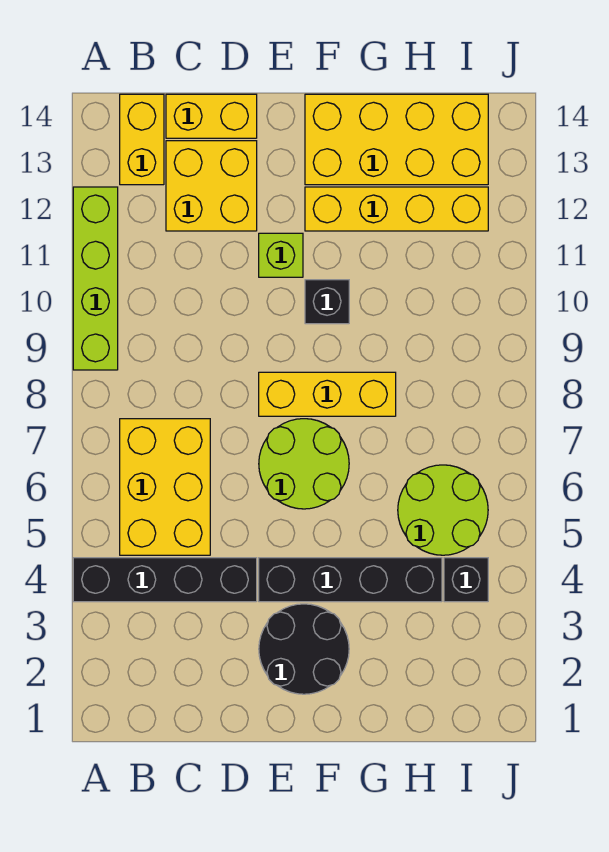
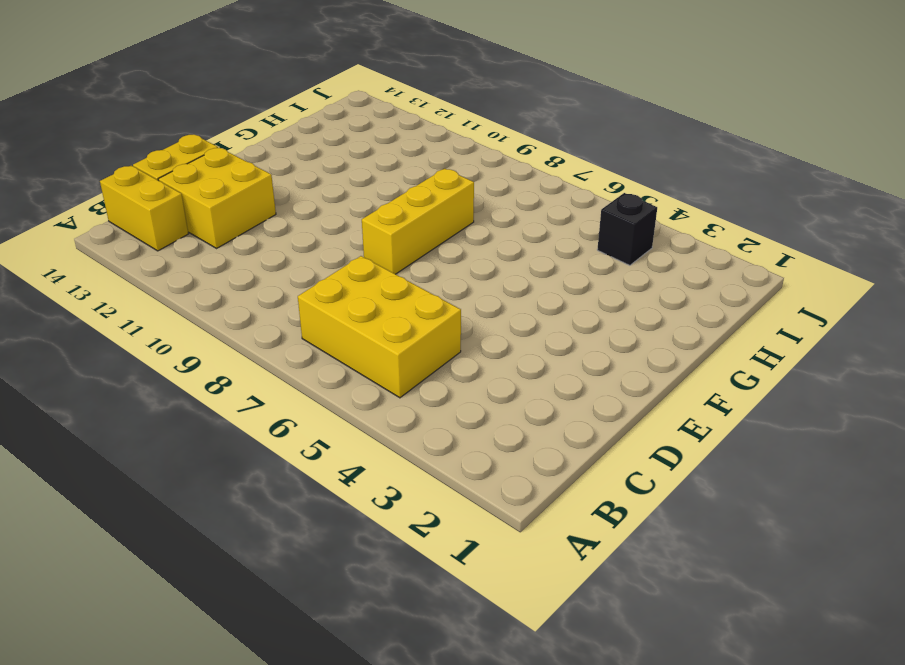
none -> black brick A4:D4 level 1
none -> lime brick A9:A12 level 1
none -> black round brick E2:F3 level 1

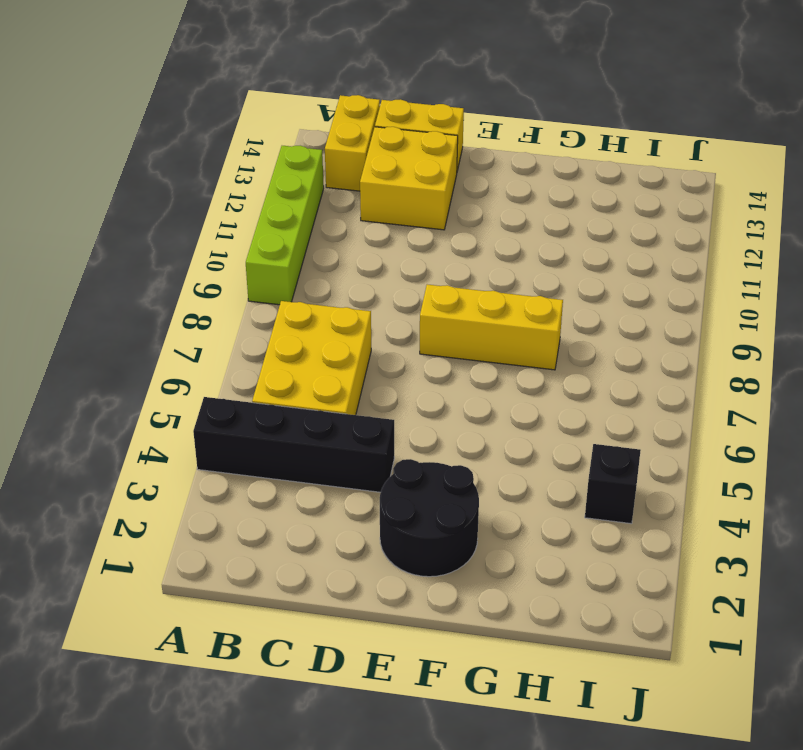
none -> black brick E4:H4 level 1
none -> lime round brick E6:F7 level 1
none -> lime brick E11 level 1

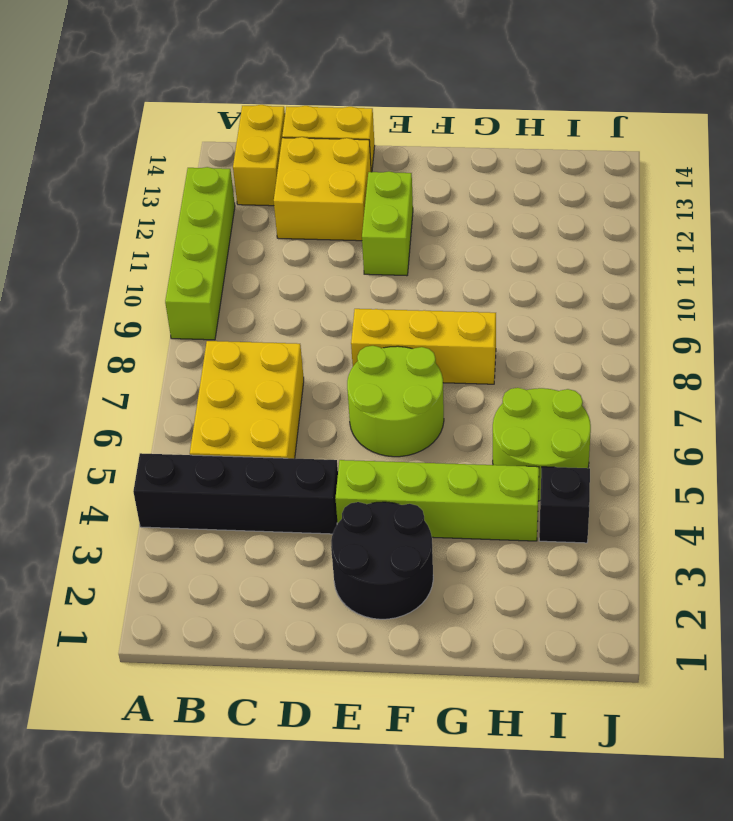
lime brick E4:H4 level 1 -> black brick E4:H4 level 1
lime brick E11:E12 level 1 -> lime brick E11 level 1
none -> black brick F10 level 1
none -> yellow brick F12:I12 level 1
none -> yellow brick F13:I14 level 1

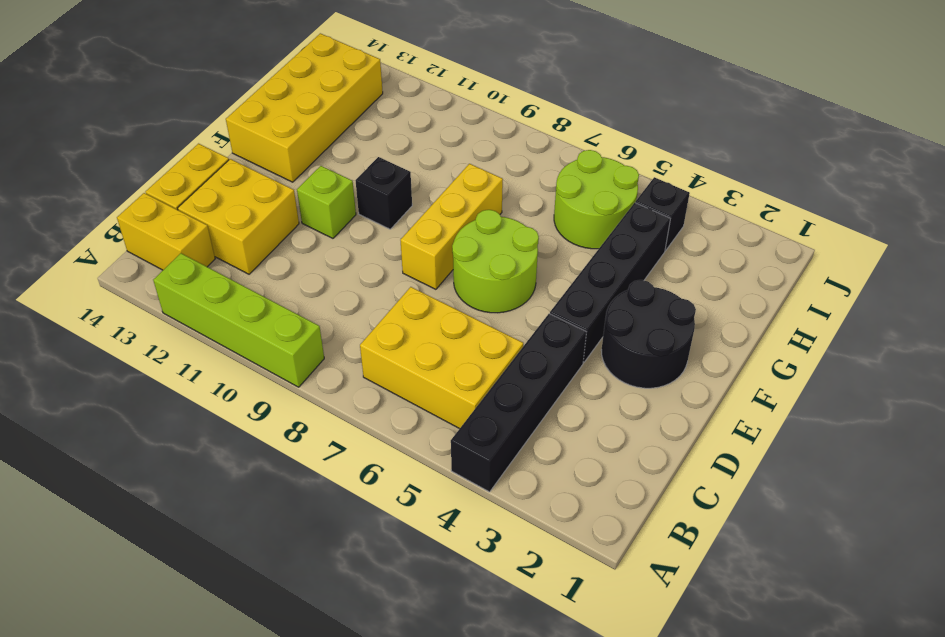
none -> yellow brick F12:I12 level 1

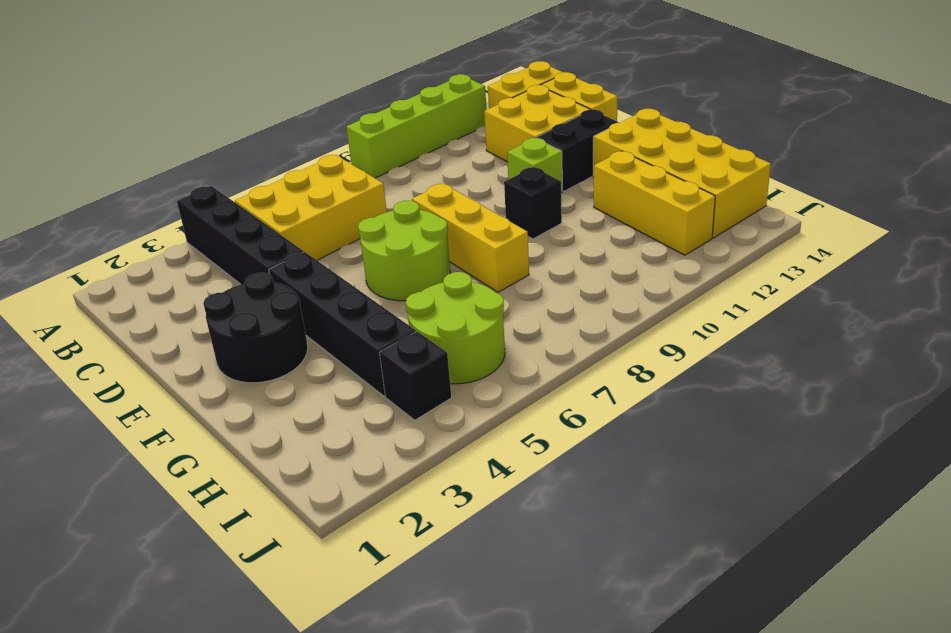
black brick E12:E13 level 1 -> none
yellow brick G12:I12 level 1 -> yellow brick F12:I12 level 1

